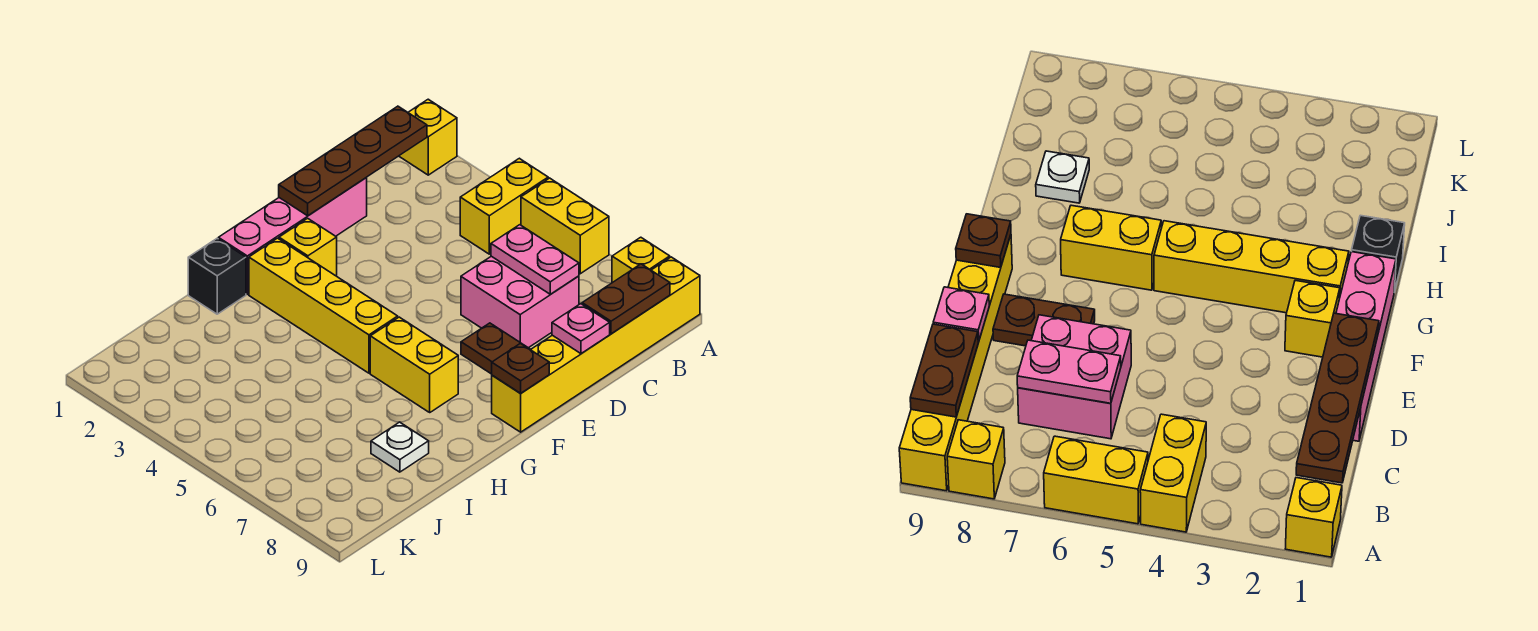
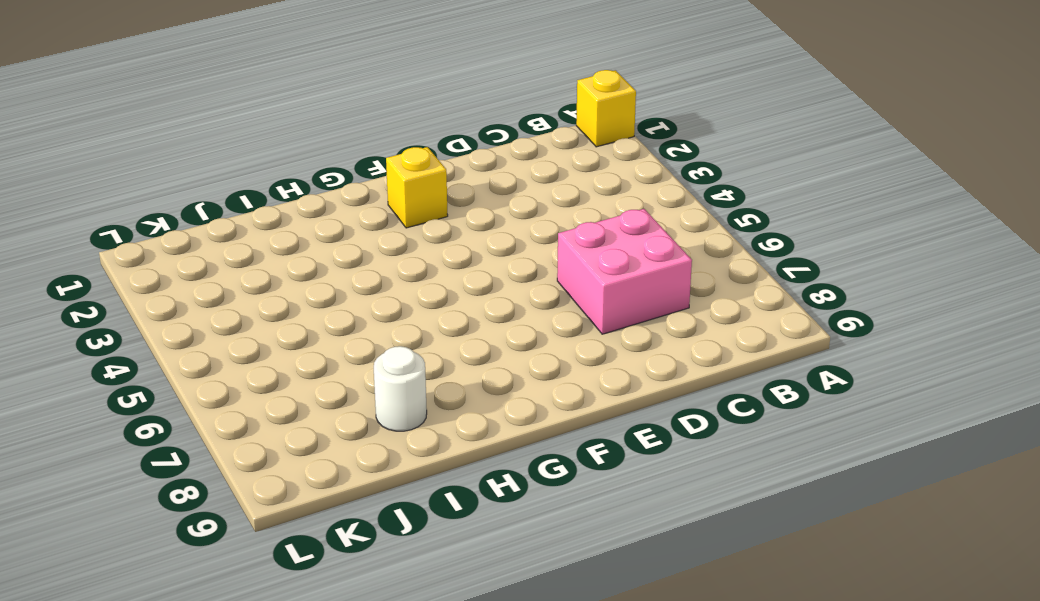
white round brick I8 level 1 -> white plate I8 level 1
none -> yellow brick A4:B4 level 1
none -> yellow brick A5:A6 level 1
none -> yellow brick A8 level 1

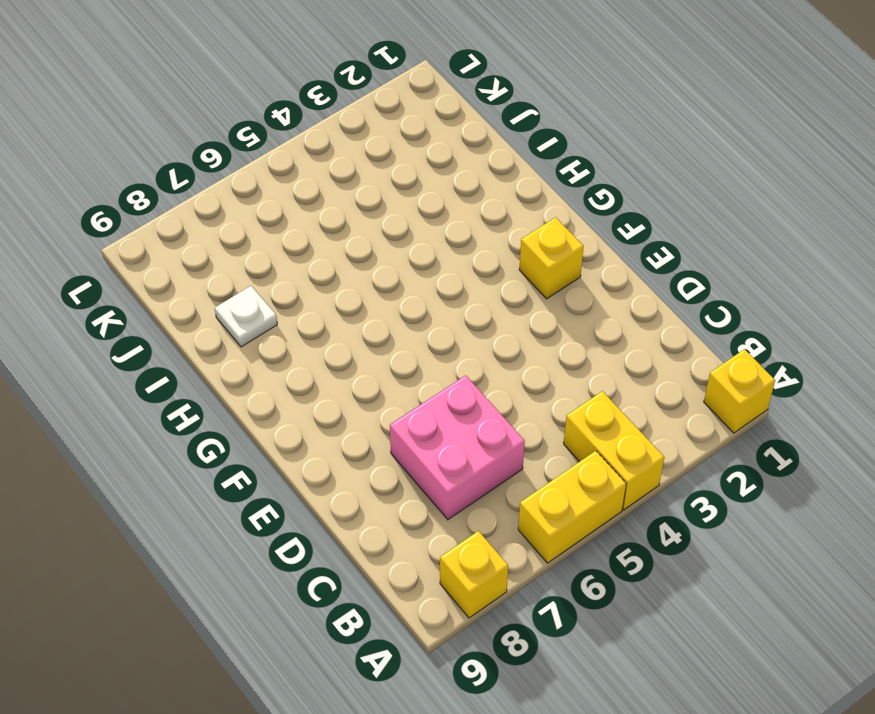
none -> yellow brick A9:F9 level 1
none -> pink brick D1:G1 level 1
none -> brown plate E7:E8 level 1

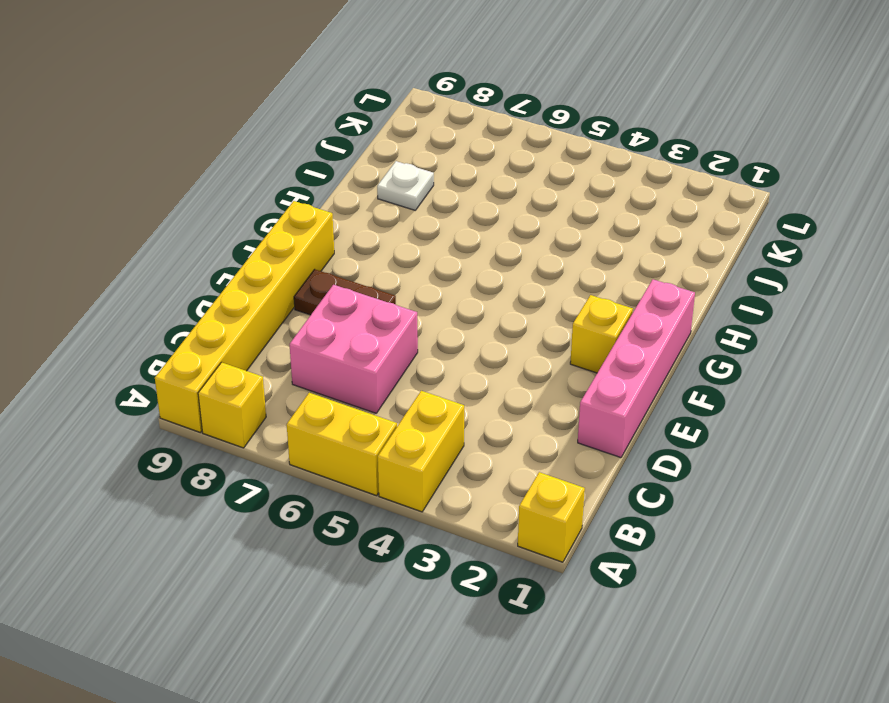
none -> yellow brick G2:G5 level 1
none -> yellow brick G6:G7 level 1
none -> black brick H1 level 1

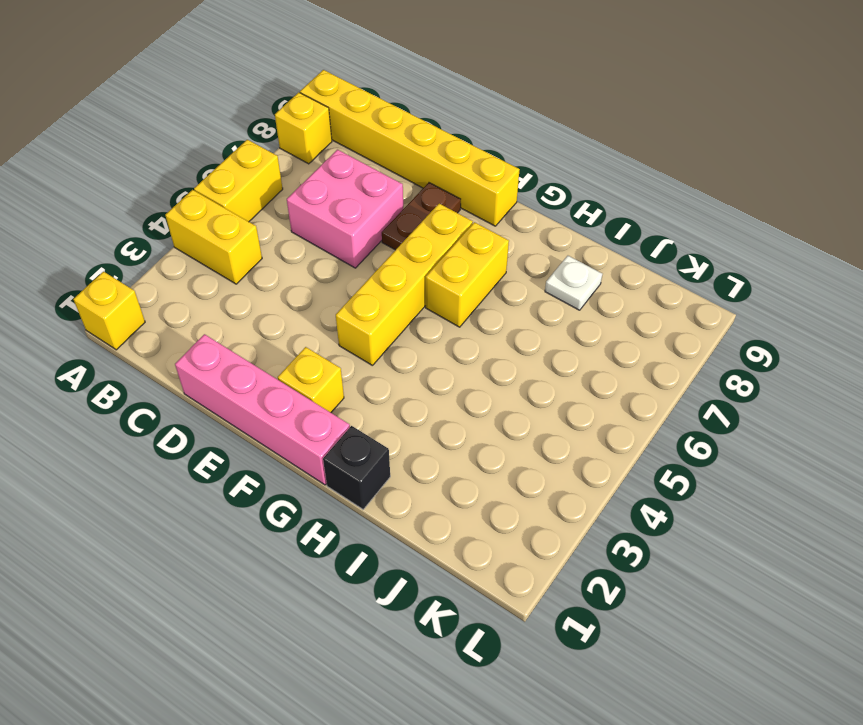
yellow brick F4:F7 level 1 -> yellow brick G2:G5 level 1
none -> brown plate B1:E1 level 2
none -> brown plate B9:C9 level 2
none -> pink plate C6:C7 level 2

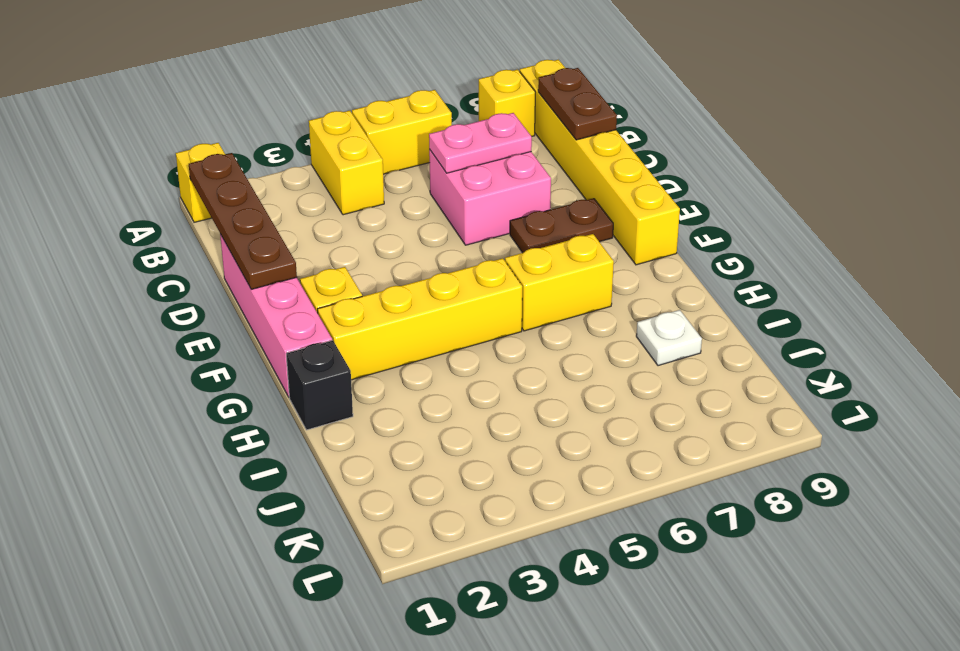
none -> pink plate D9 level 2
none -> brown plate F9 level 2

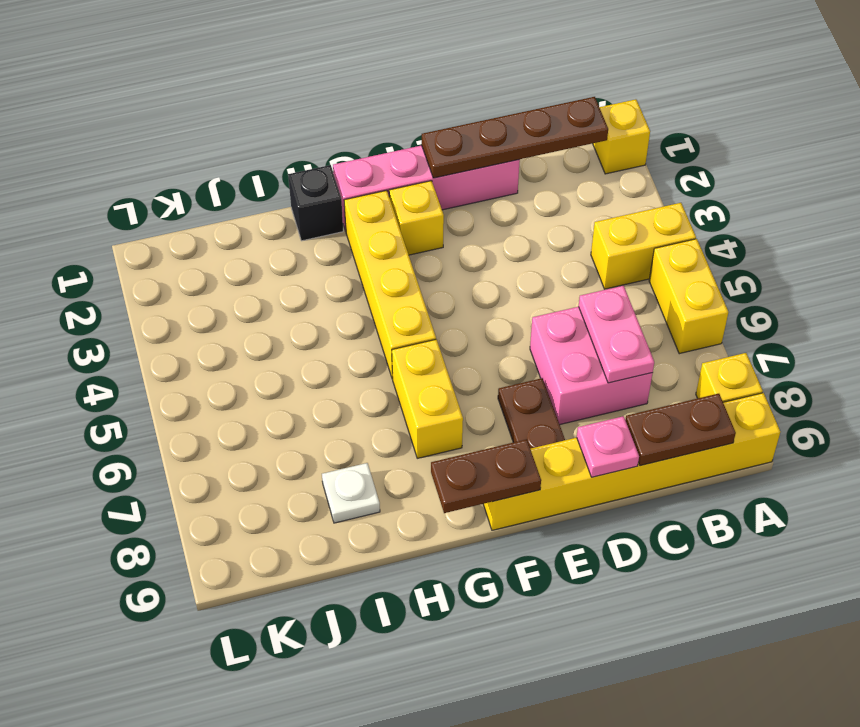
brown plate F9:G9 level 2 -> brown plate F9 level 2

